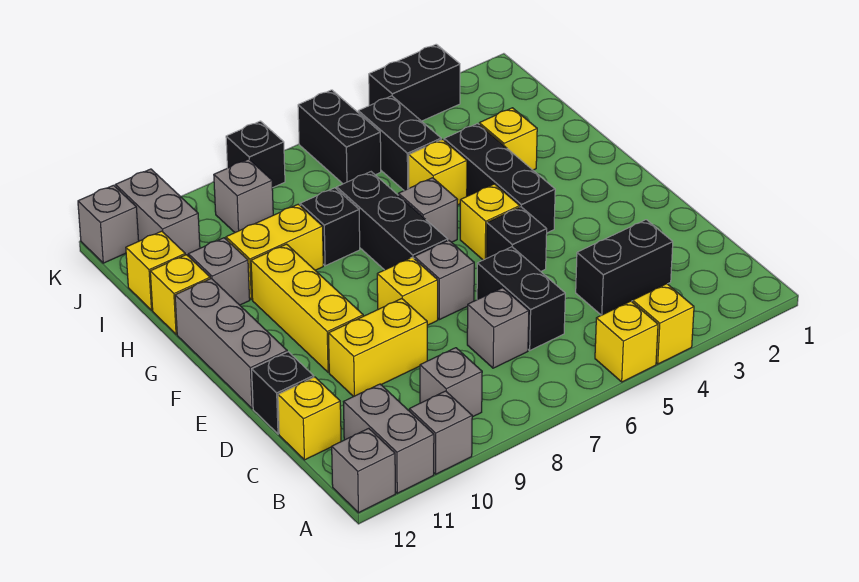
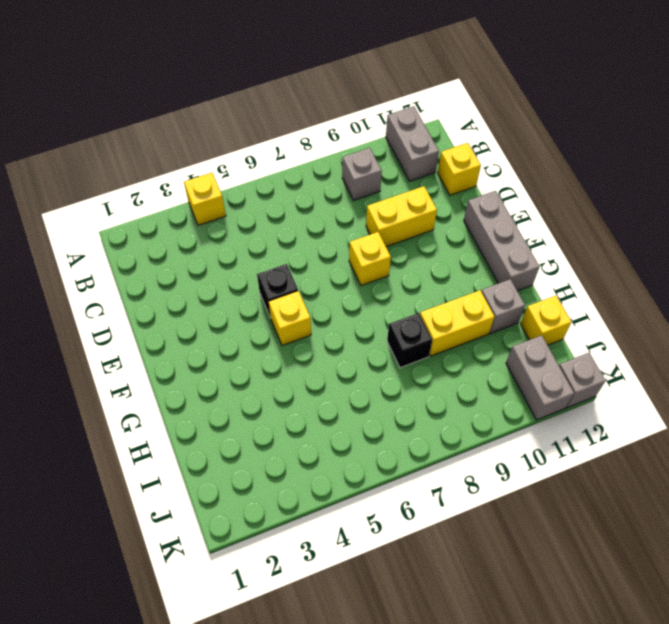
none -> yellow brick A5 level 1
none -> grey brick A10 level 1
none -> grey brick A12 level 1
none -> black brick C3:C4 level 1

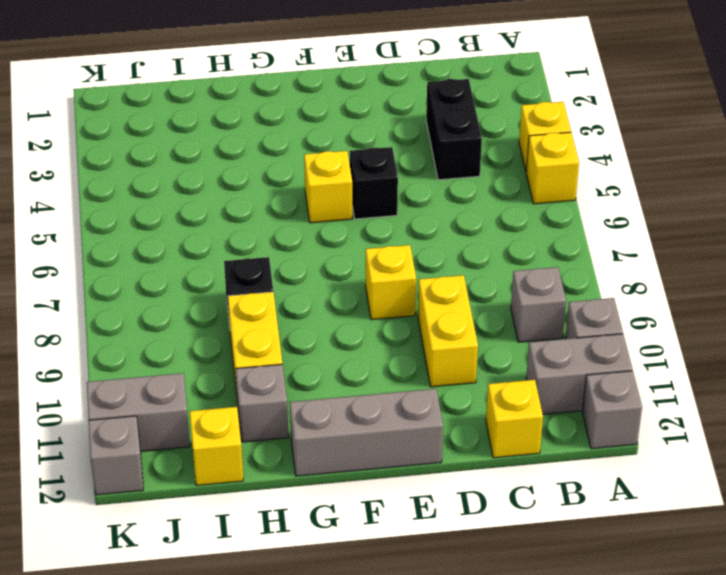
none -> black brick C6:D6 level 1
none -> grey brick C7 level 1
none -> black brick D12 level 1
none -> grey brick E7 level 1

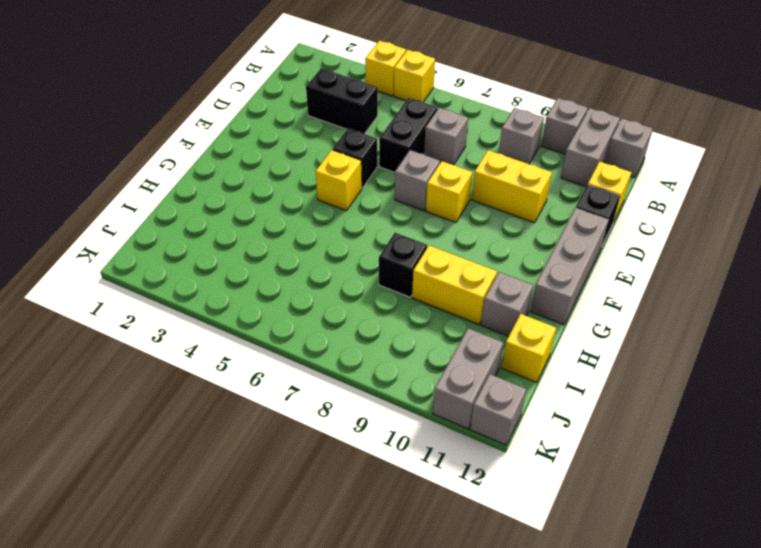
none -> yellow brick E10:G10 level 1
none -> black brick F4:H4 level 1
none -> black brick F7:H7 level 1
none -> grey brick G6 level 1

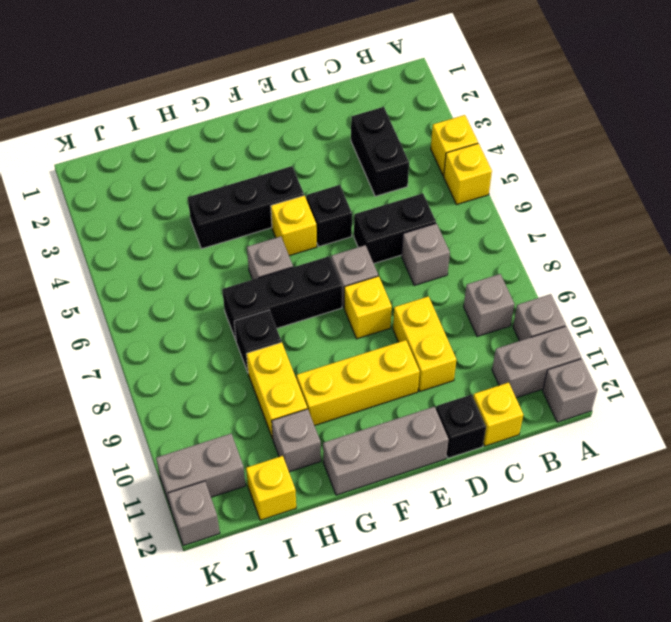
none -> yellow brick H3 level 1
none -> yellow brick H5 level 1
none -> yellow brick H12 level 1
none -> black brick I5:J5 level 1

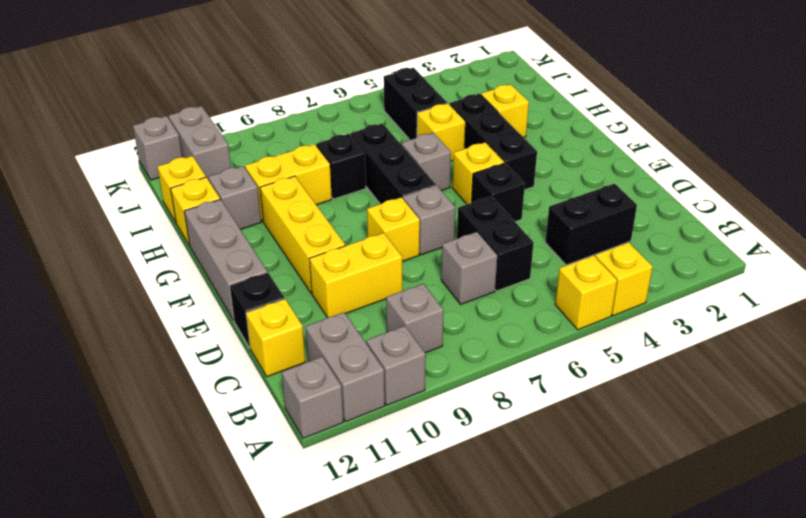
none -> black brick J6:K6 level 1
none -> grey brick J9 level 1
none -> black brick K3:K4 level 1
none -> black brick K8 level 1

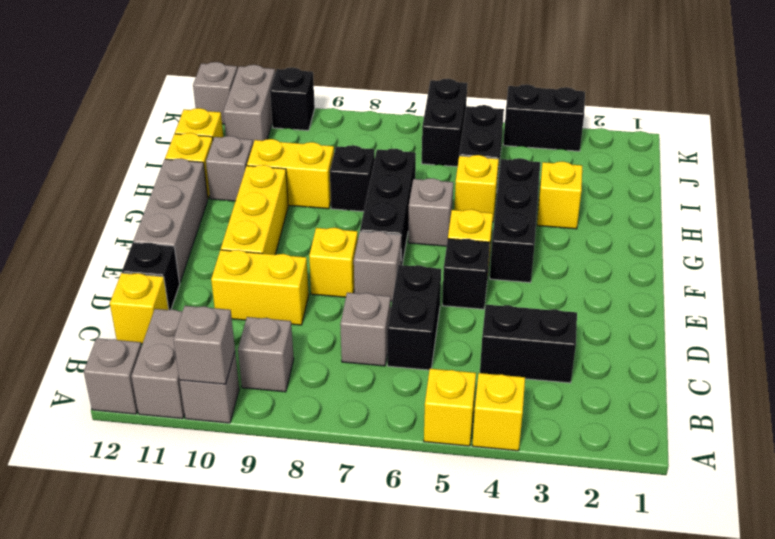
grey brick A10 level 2 -> grey brick J9 level 1
black brick K10 level 1 -> black brick K8 level 1

